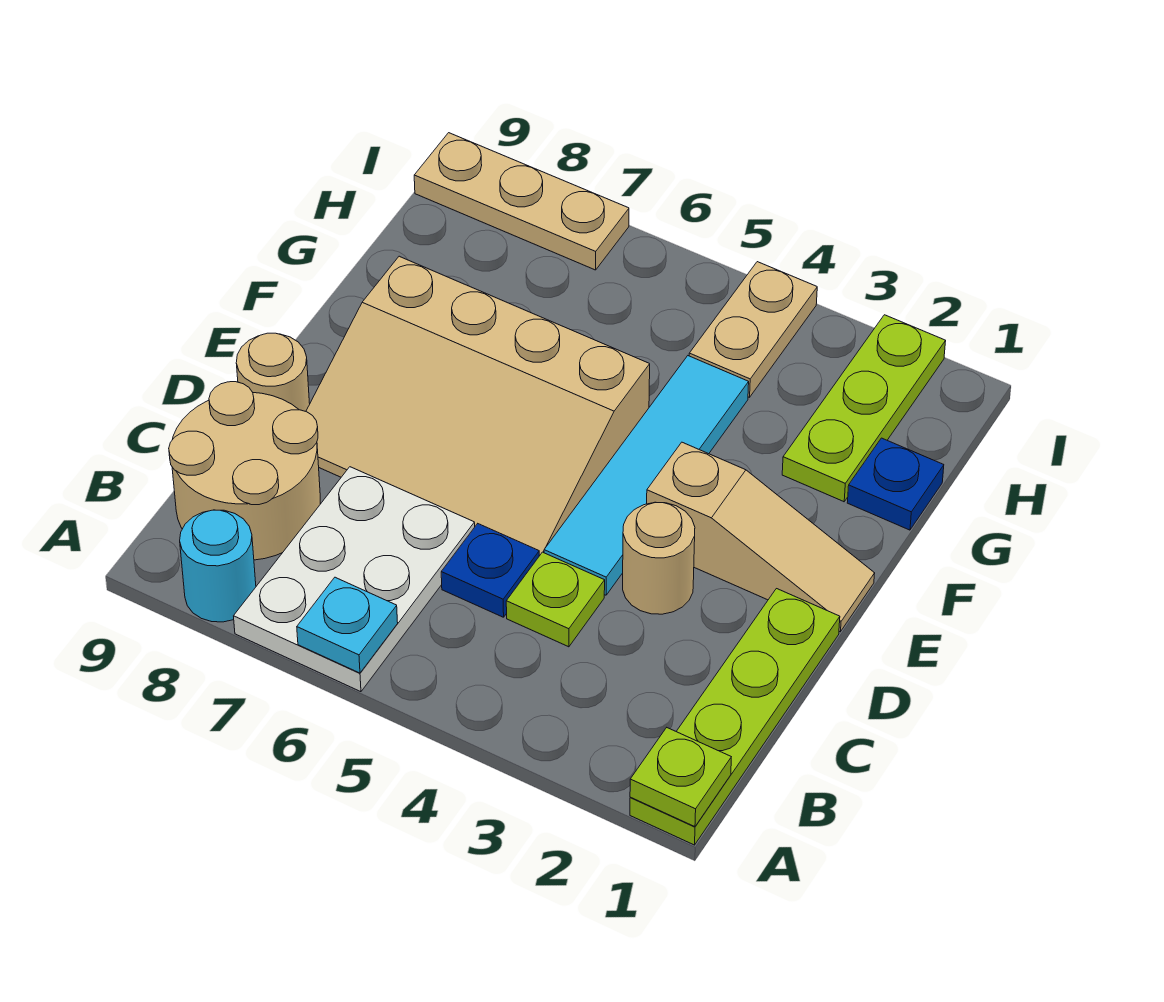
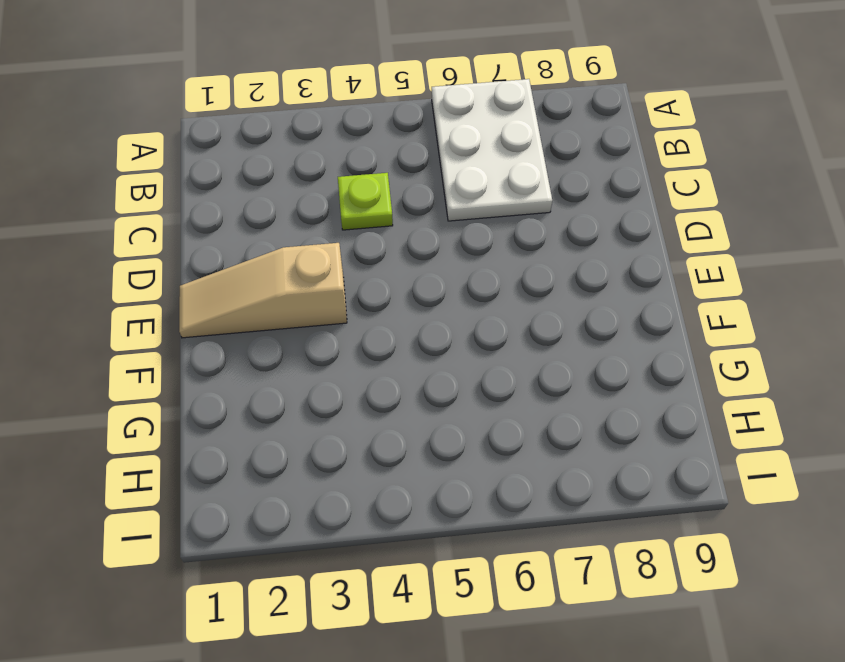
none -> lime plate A1:D1 level 1
none -> cyan round brick A8 level 1
none -> tan round brick B8:C9 level 1

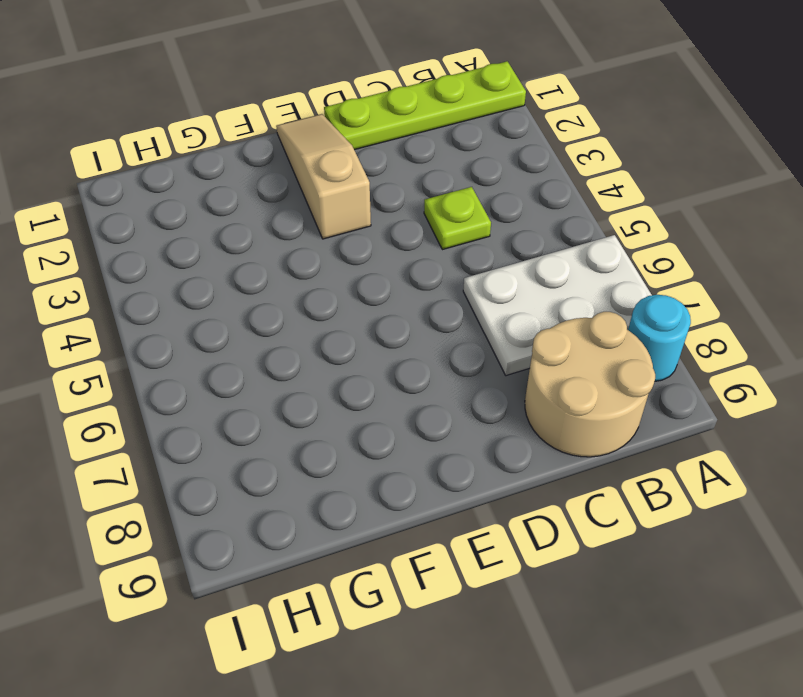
none -> blue plate C5 level 1
none -> tan round brick D3 level 1
none -> cyan tile D4:G4 level 1

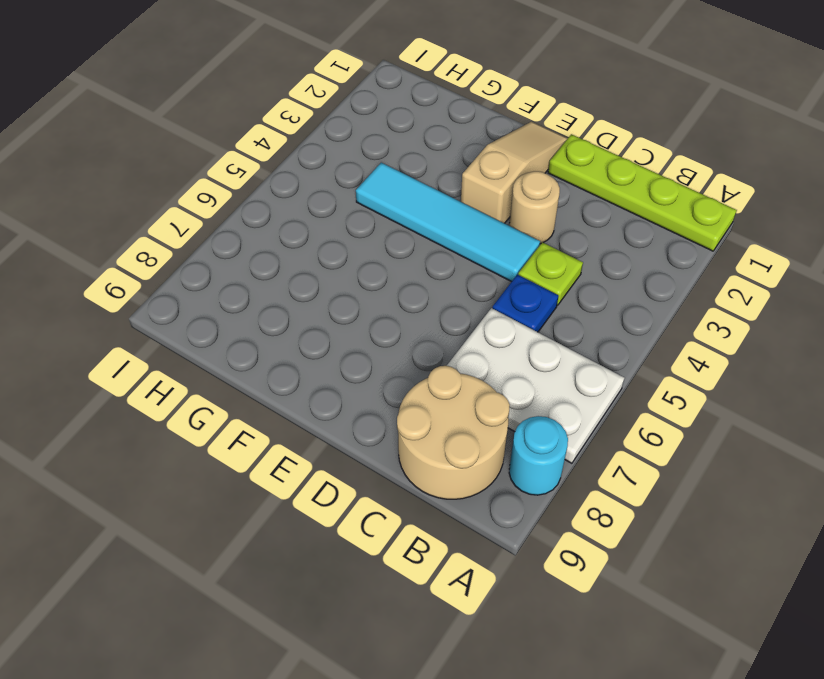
none -> tan slope D5:F8 level 1 top F
none -> tan round brick D9 level 1
none -> blue plate G1 level 1

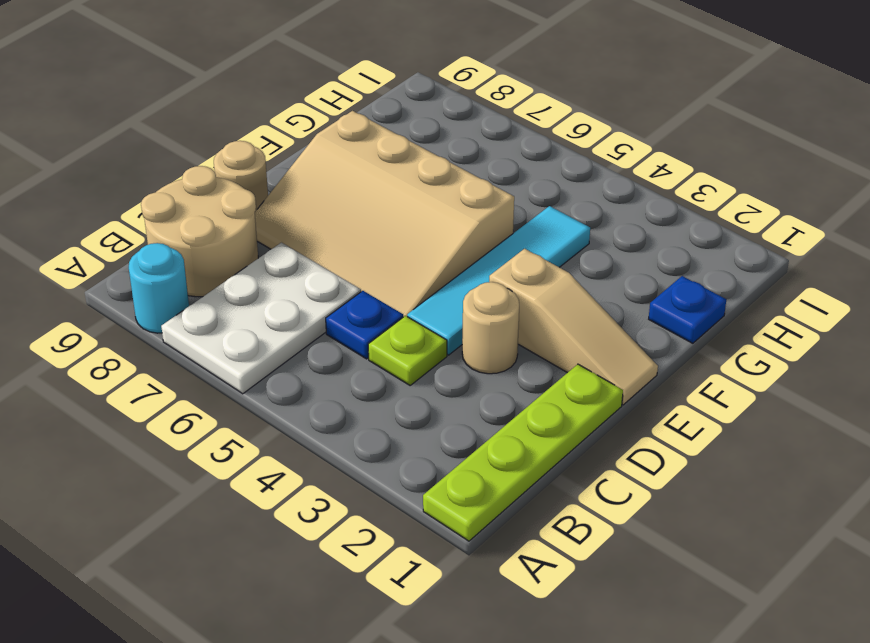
none -> lime plate G2:I2 level 1
none -> tan plate H4:I4 level 1
none -> tan plate I7:I9 level 1

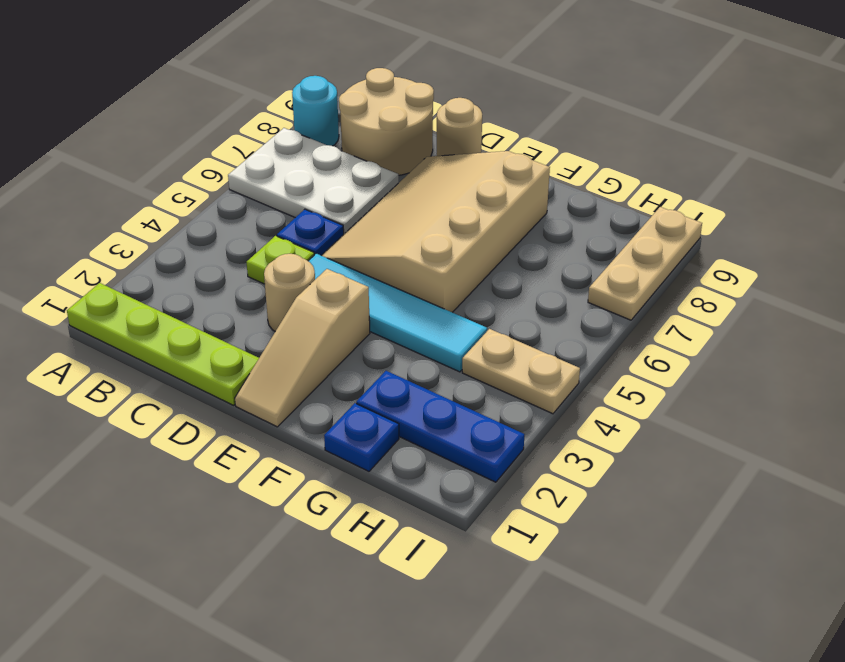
blue plate G2:I2 level 1 -> lime plate G2:I2 level 1
none -> lime plate A1 level 2
none -> cyan plate A6 level 2

